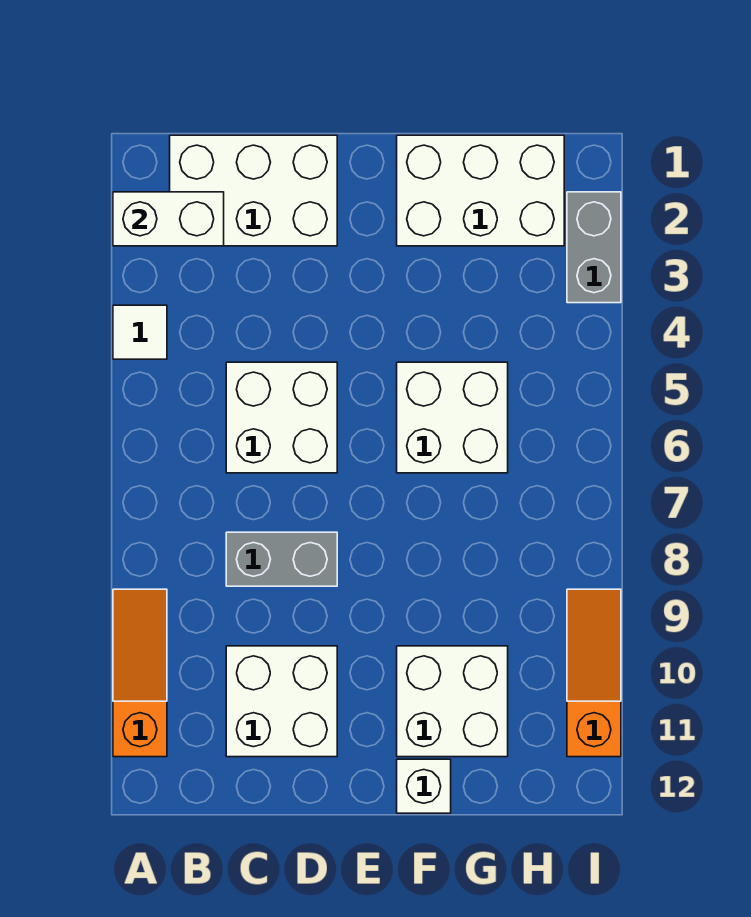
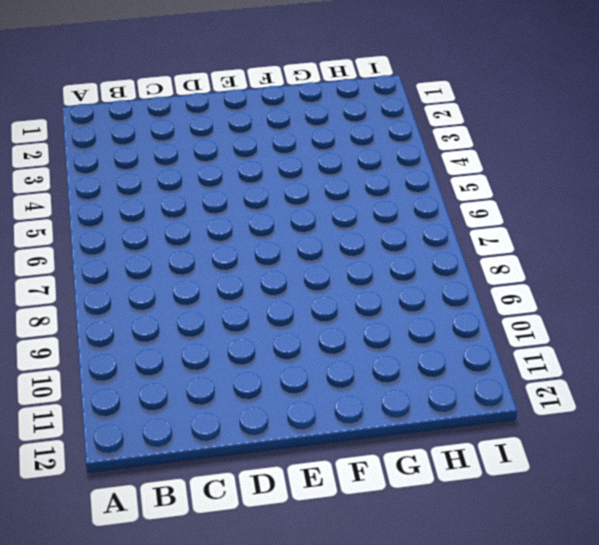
none -> white tile A4 level 1
none -> orange slope A9:A11 level 1 top 11
none -> white brick B1:D2 level 1

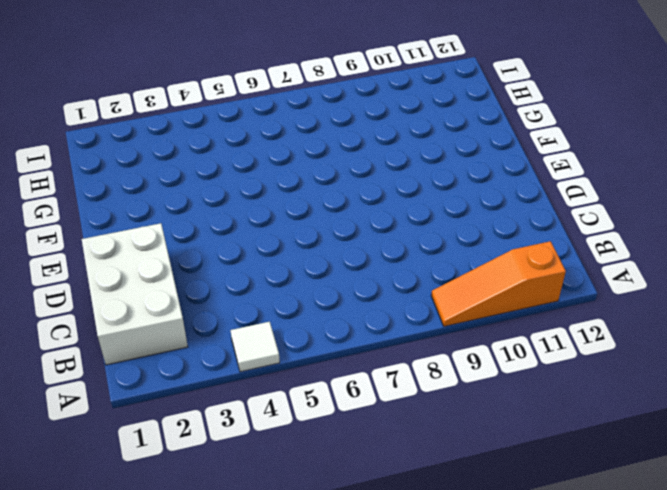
none -> white brick C5:D6 level 1
none -> grey brick C8:D8 level 1
none -> white brick C10:D11 level 1

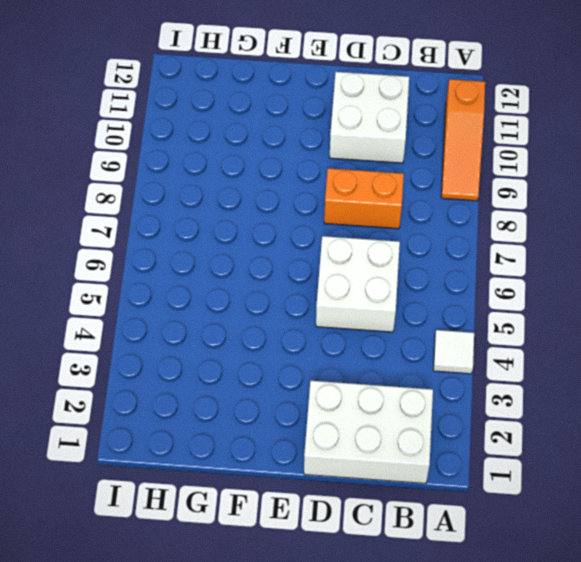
orange brick C8:D8 level 1 -> grey brick C8:D8 level 1
none -> white brick F1:H2 level 1
none -> white brick F5:G6 level 1
none -> white brick F10:G11 level 1

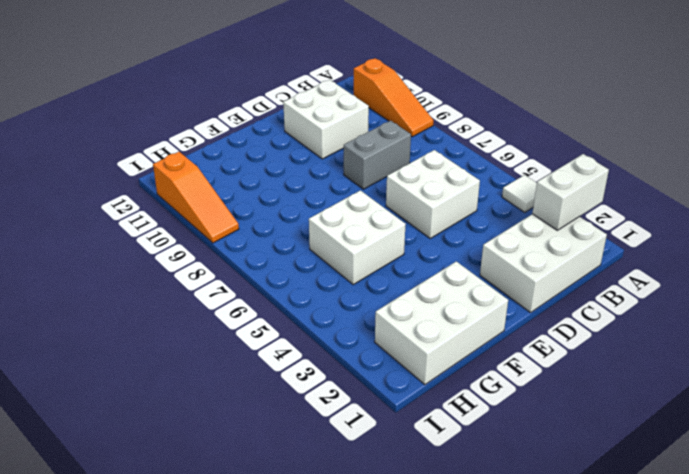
none -> white brick F10:G11 level 1
none -> white brick F12 level 1
none -> grey brick I2:I3 level 1

